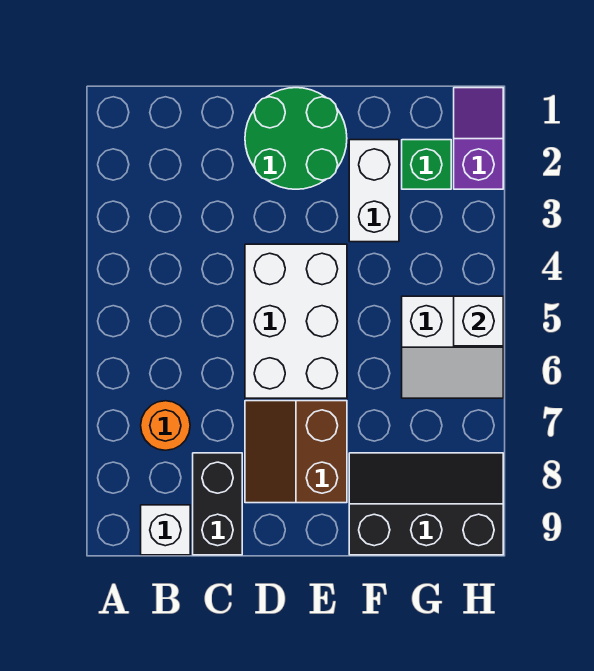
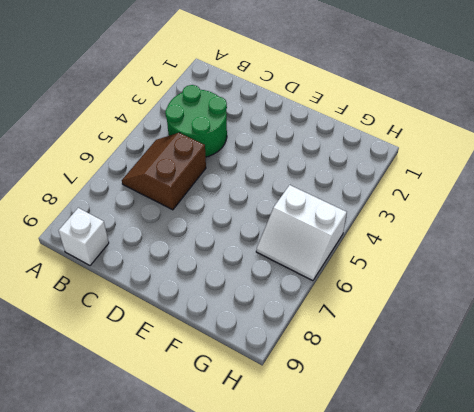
green round brick B3:C4 level 1 -> green round brick D1:E2 level 1
brown slope B5:C6 level 1 top C -> brown slope D7:E8 level 1 top E
none -> orange round brick B7 level 1
none -> black brick C8:C9 level 1
none -> white brick D4:E6 level 1

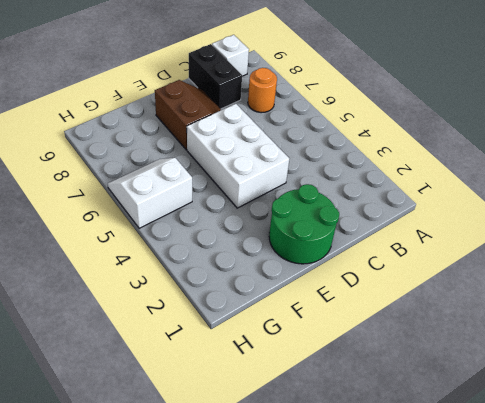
none -> white brick F2:F3 level 1
none -> black slope F8:H9 level 1 top 9
none -> green brick G2 level 1

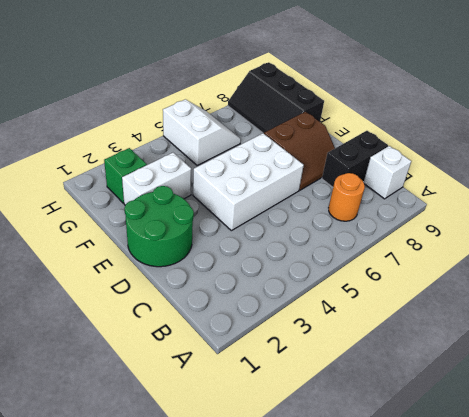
none -> purple slope H1:H2 level 1 top 2
none -> white brick H5 level 2

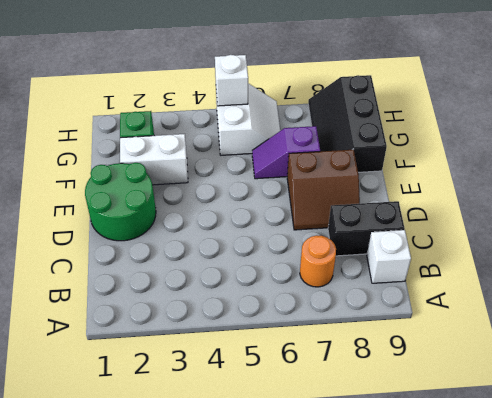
purple slope F6:F7 level 1 top 7 -> purple slope H1:H2 level 1 top 2
none -> white brick D4:E6 level 1

